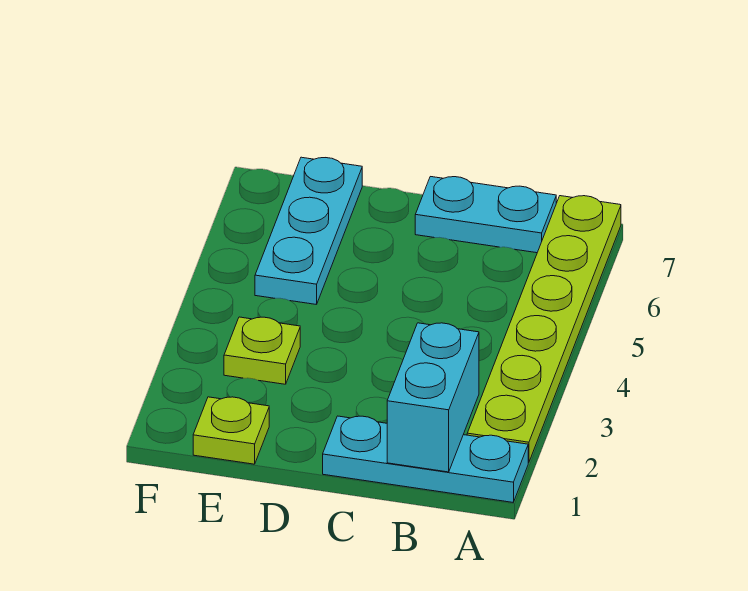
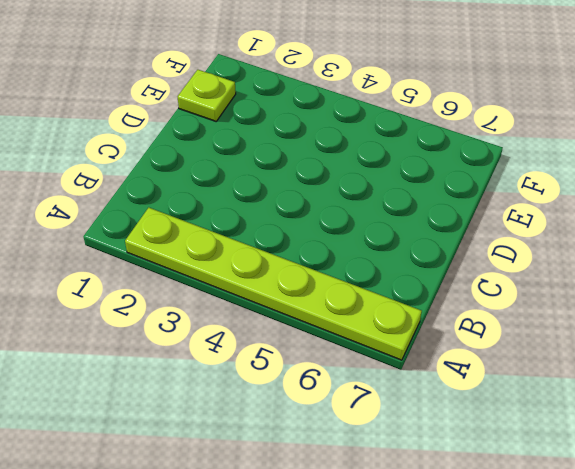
none -> cyan plate A1:C1 level 1
none -> cyan plate B7:C7 level 1

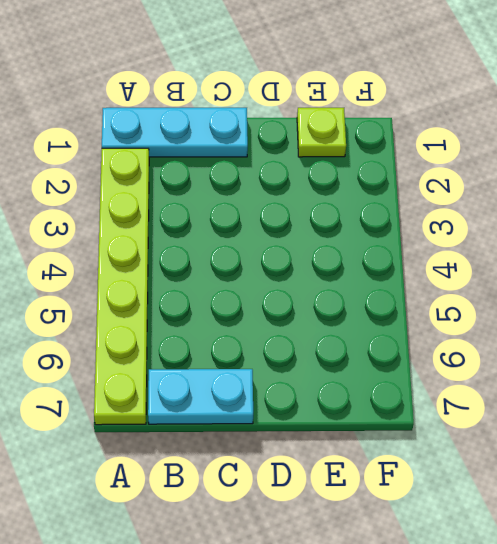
none -> lime plate E3 level 1
none -> cyan plate E5:E7 level 1

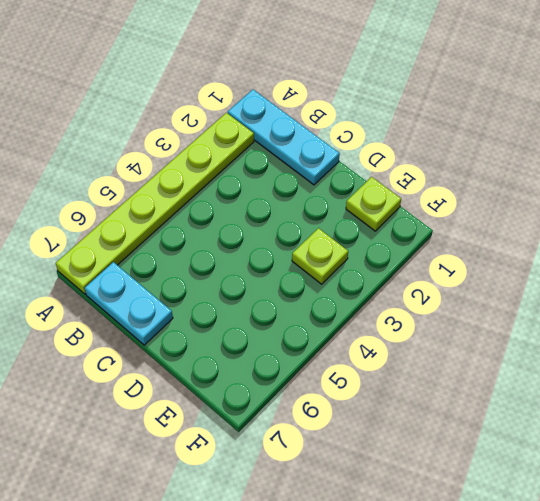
none -> cyan plate E5:E7 level 1
none -> cyan brick B1:B2 level 2

